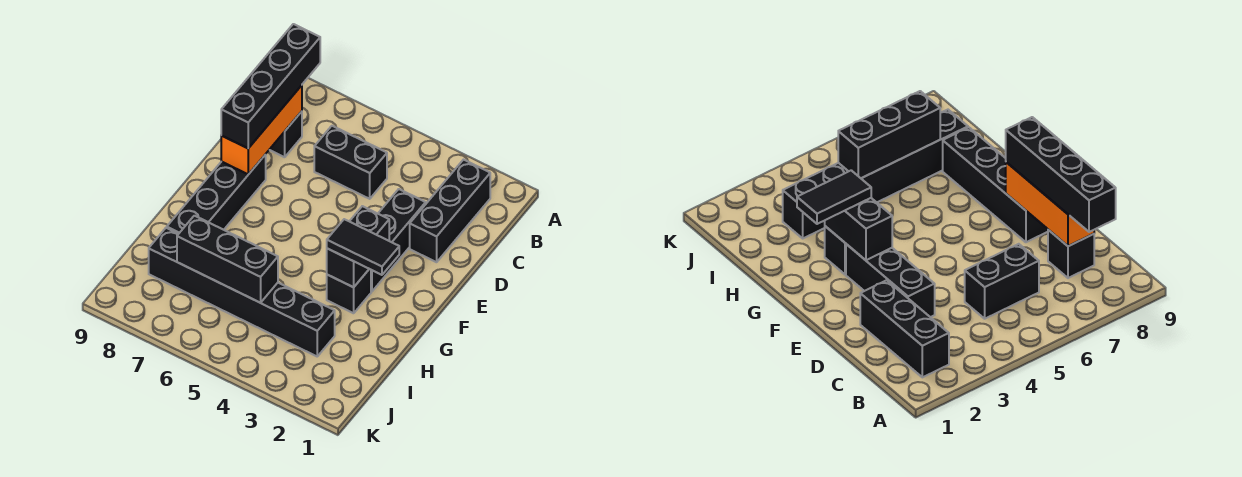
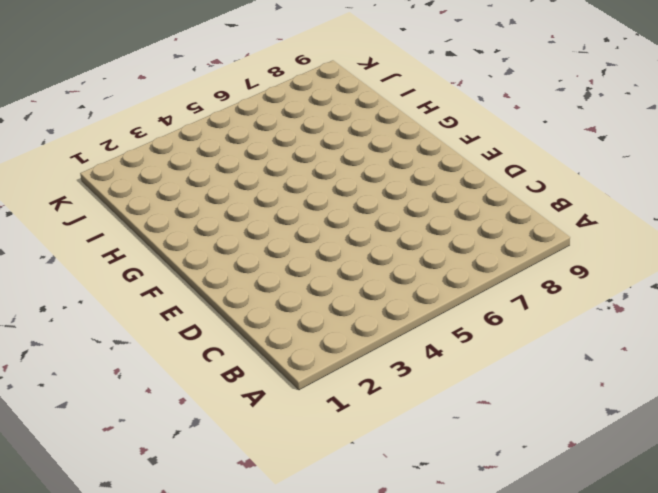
none -> black brick B2:D2 level 1
none -> black brick C5:C6 level 1
none -> black brick C8 level 1

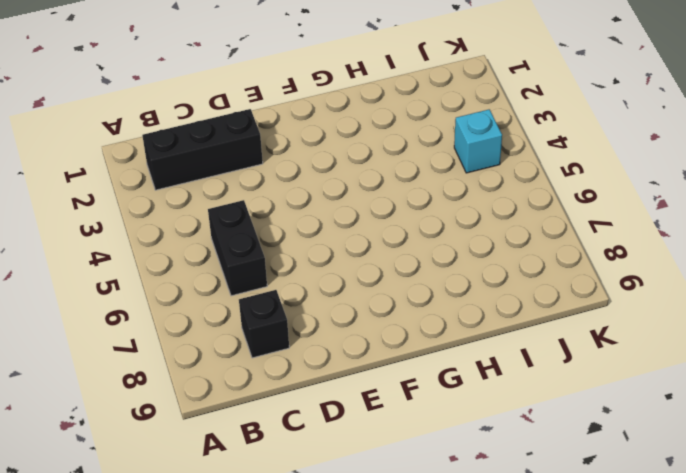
cyan brick J4 level 1 -> none
none -> black brick D3:F3 level 1
none -> black brick E8:H8 level 1
none -> black brick G3 level 1

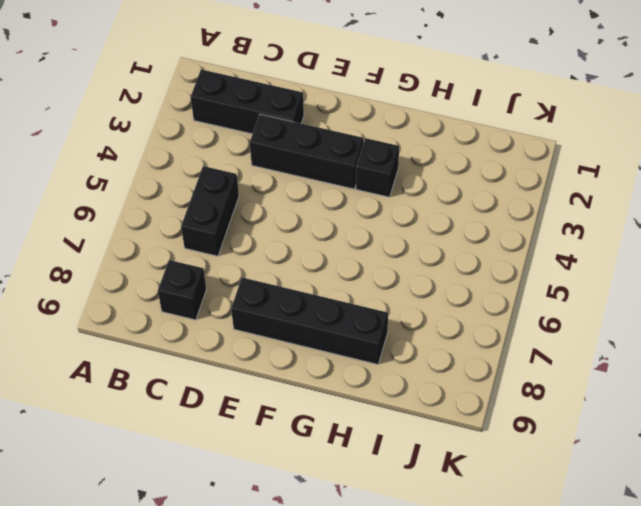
none -> black brick I3:I8 level 1
none -> orange brick C8:E8 level 2
none -> black brick F3:G3 level 2

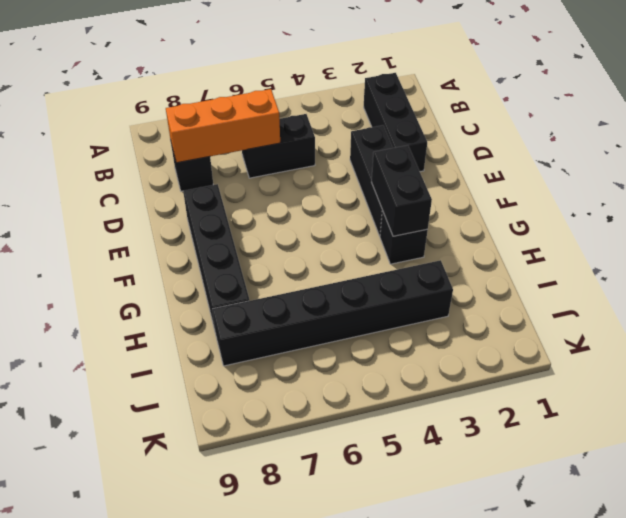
orange brick C6:C8 level 2 -> orange brick C8:E8 level 2
none -> black brick I5:I7 level 2
none -> black brick B8:E8 level 3
none -> black tile G2:G3 level 3

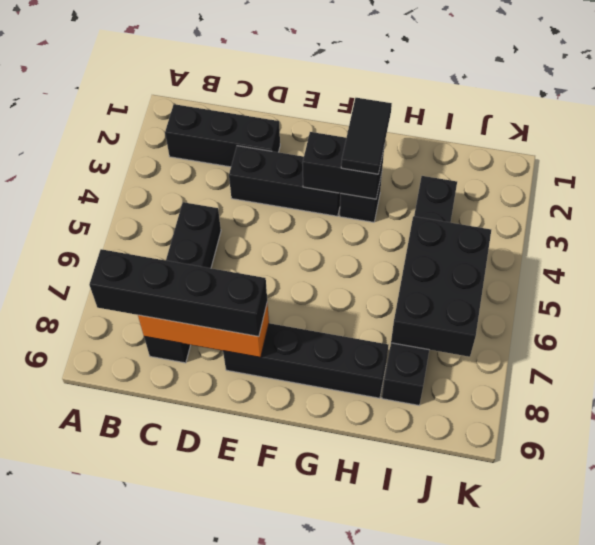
black brick I5:J7 level 2 -> black brick I5:I7 level 2

